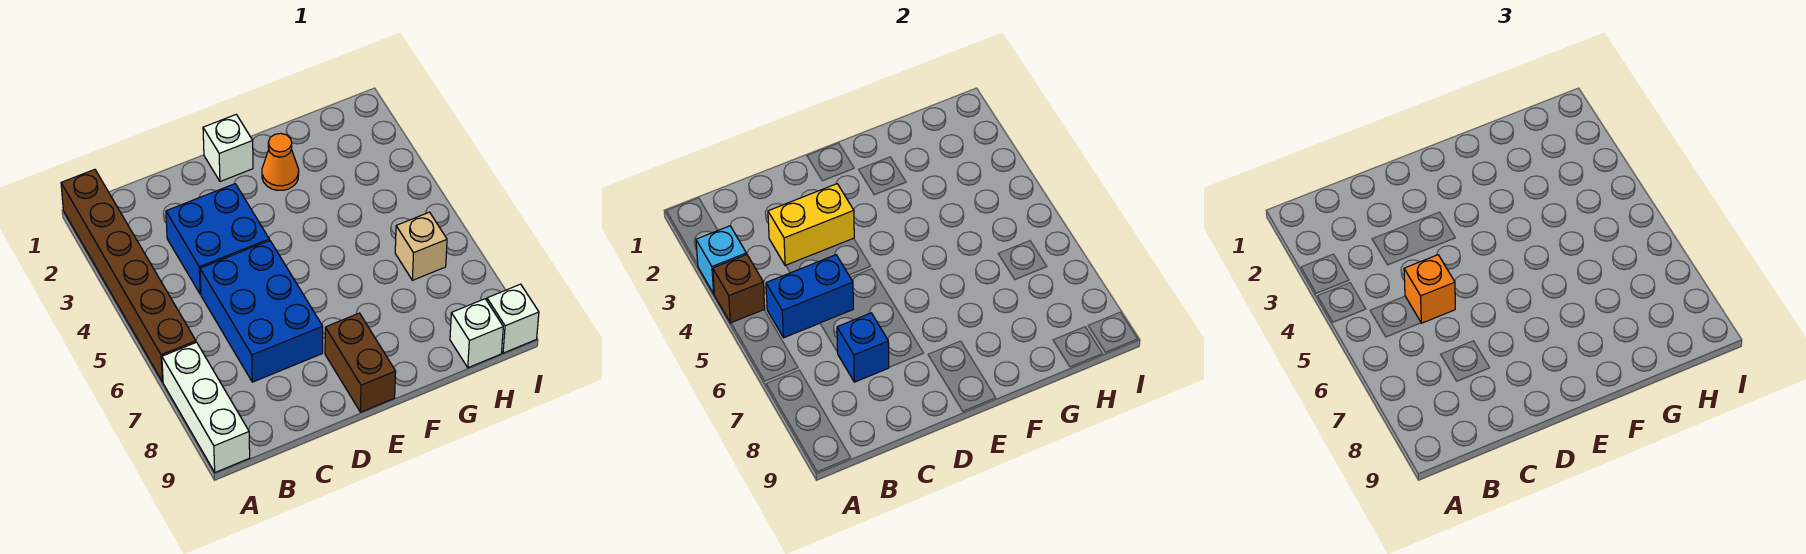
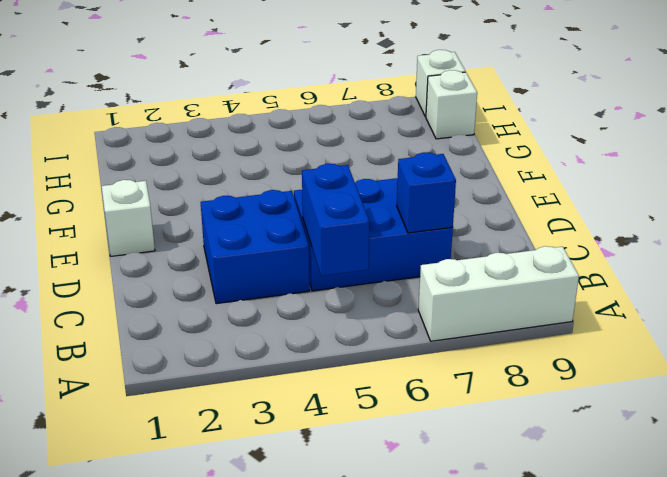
none -> brown brick A1:A6 level 1
none -> brown brick E8:E9 level 1
none -> orange cone F2 level 1

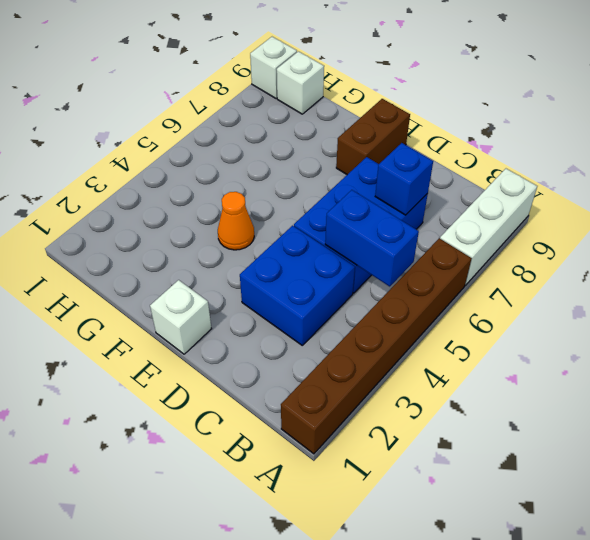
orange cone F4 level 1 -> orange cone F2 level 1
none -> tan brick H6 level 1
none -> cyan brick A3 level 2
none -> brown brick A4 level 2

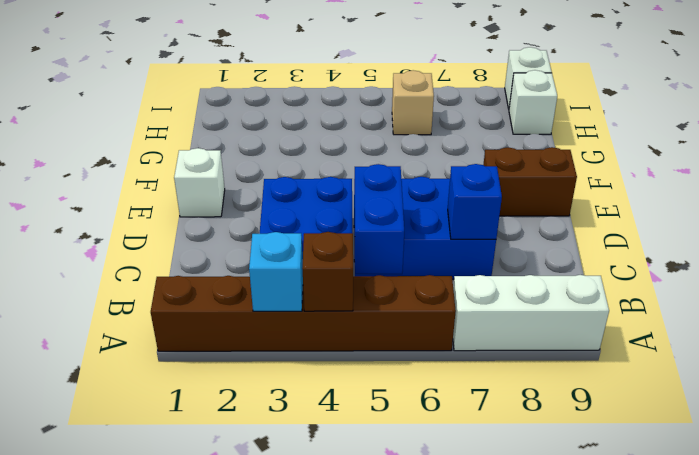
none -> orange cone F2 level 1
none -> yellow brick C3:D3 level 2
none -> orange brick C5 level 3

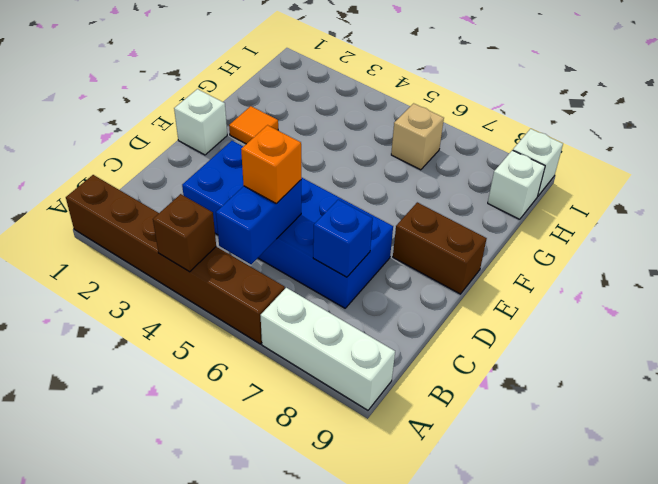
orange tile F2 level 1 -> orange cone F2 level 1
none -> cyan brick A3 level 2
none -> yellow brick C3:D3 level 2

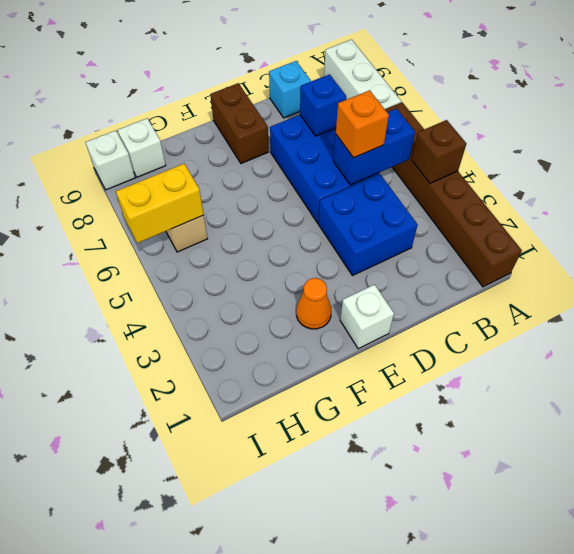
cyan brick C9 level 1 -> cyan brick A3 level 2
yellow brick H6:I6 level 2 -> yellow brick C3:D3 level 2

